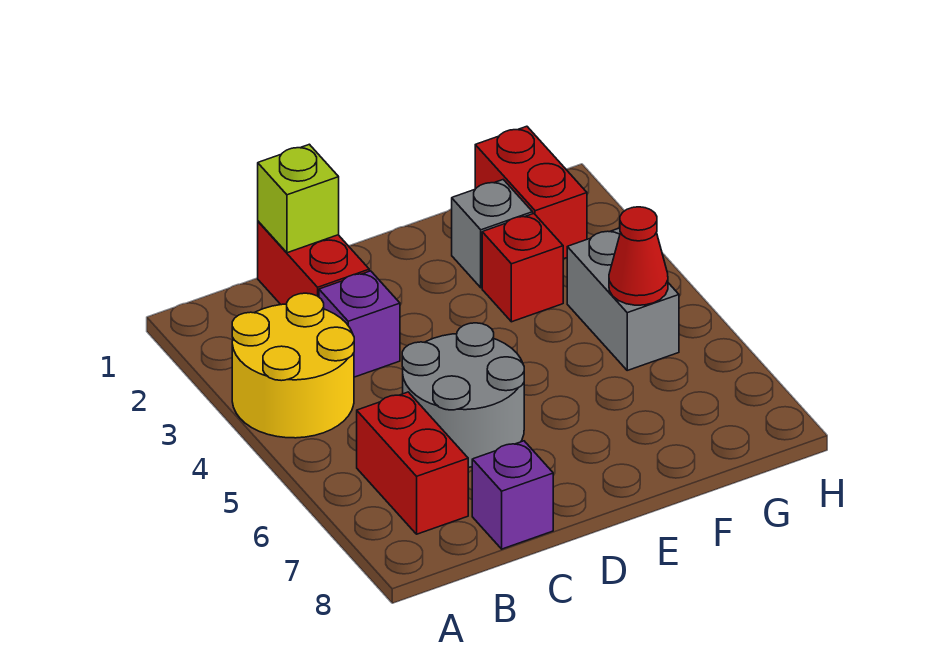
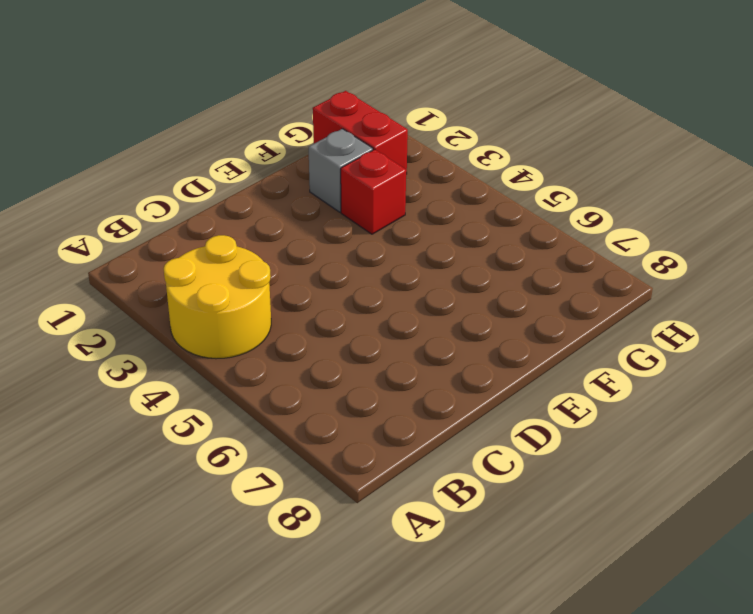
none -> red brick B6:B7 level 1
none -> red brick C1:C2 level 1
none -> purple brick C3 level 1

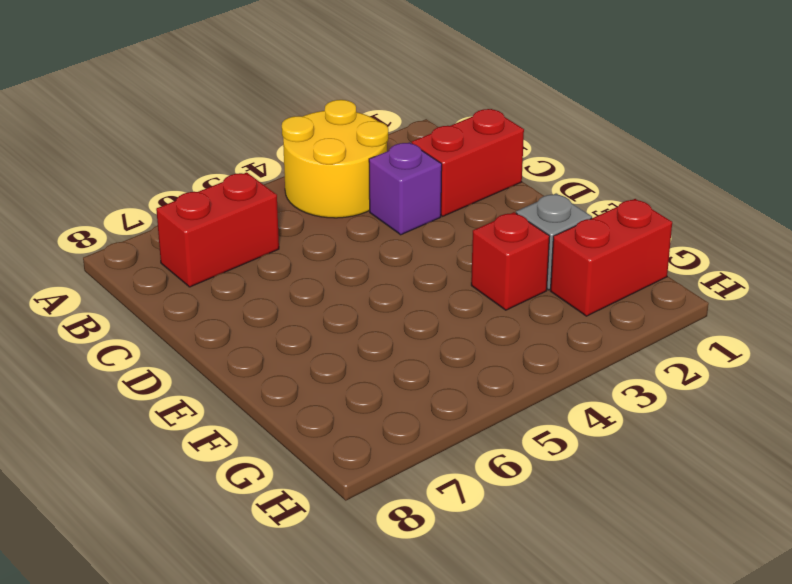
none -> grey round brick C5:D6 level 1
none -> purple brick C8 level 1
none -> grey brick G4:G5 level 1

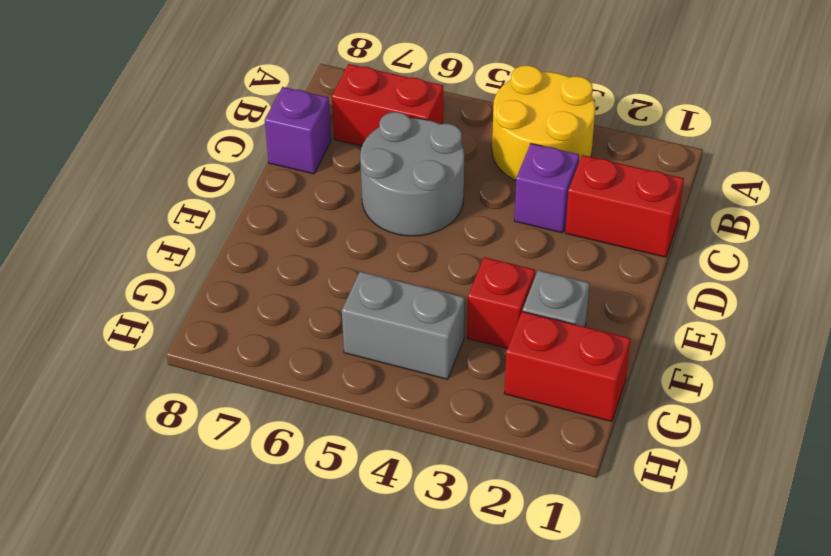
none -> lime brick C1 level 2
none -> red cone G5 level 2

